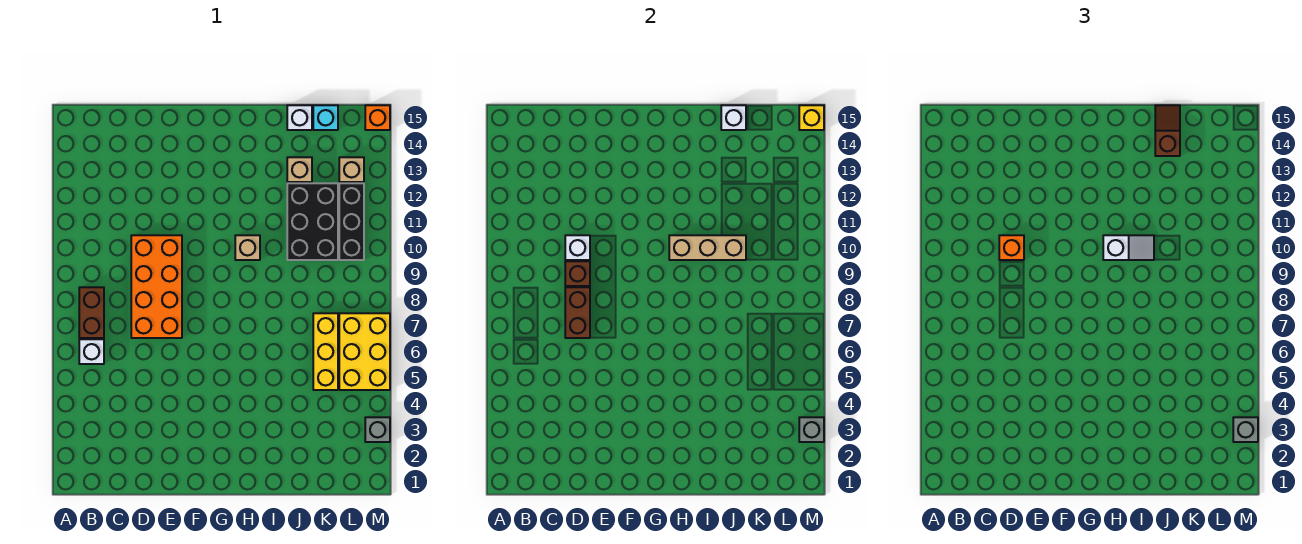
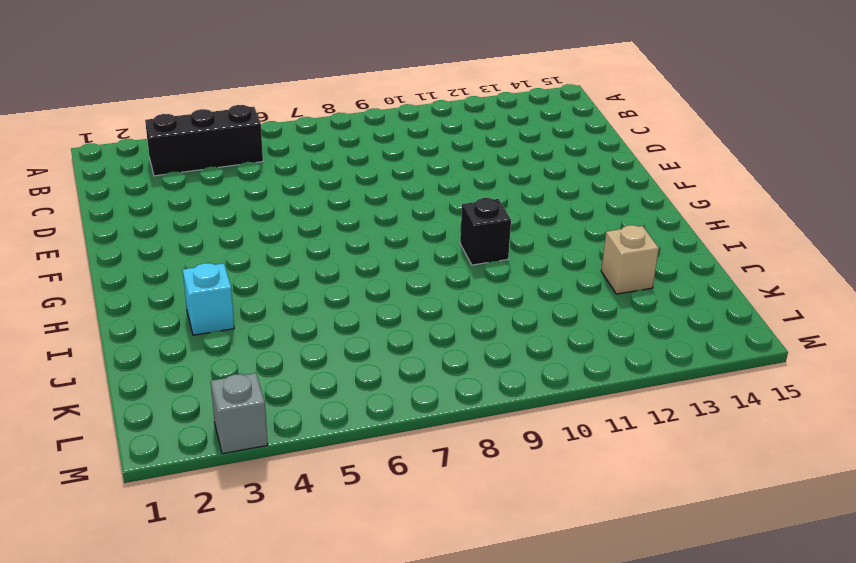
black brick B3:B5 level 1 -> black brick L10:L12 level 1
black brick H10 level 1 -> tan brick H10 level 1
cyan brick I3 level 1 -> cyan brick K15 level 1
none -> white brick B6 level 1
none -> brown brick B7:B8 level 1
none -> orange brick D7:E10 level 1

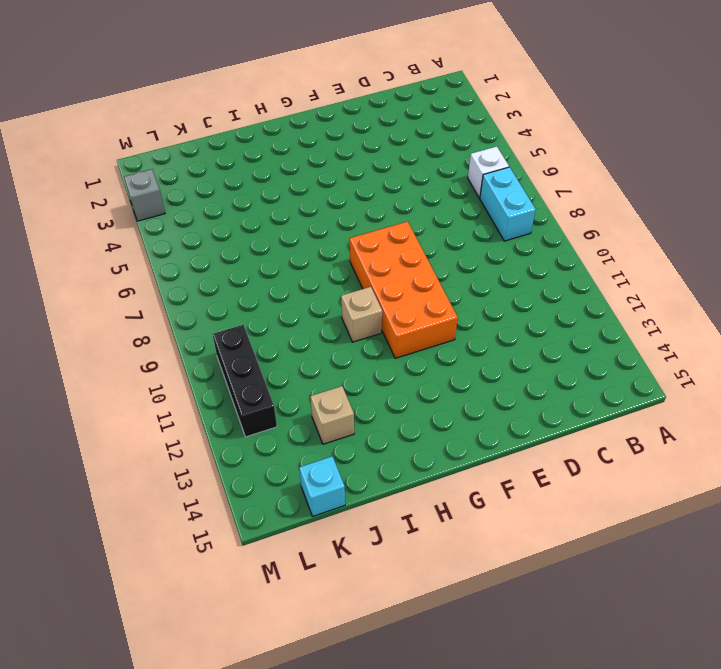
cyan brick B7:B8 level 1 -> brown brick B7:B8 level 1
orange brick F8:G11 level 1 -> orange brick D7:E10 level 1
none -> black brick J10:K12 level 1
none -> white brick J15 level 1
none -> yellow brick K5:K7 level 1

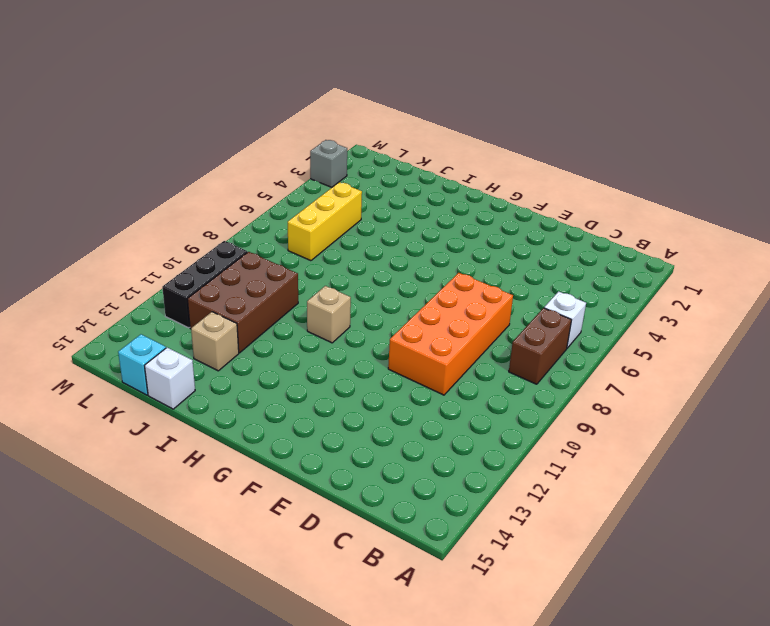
brown brick J10:K12 level 1 -> black brick J10:K12 level 1
none -> yellow brick L5:M7 level 1
none -> tan brick L13 level 1
none -> orange brick M15 level 1

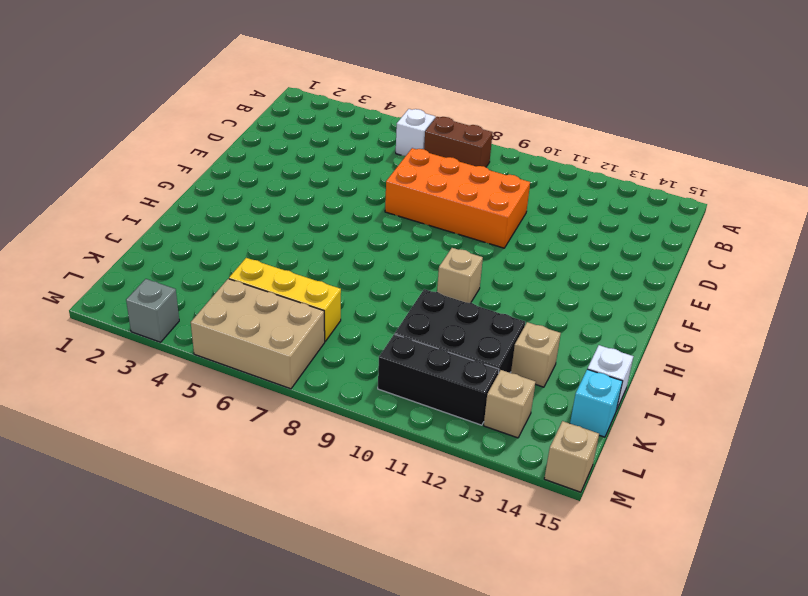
tan brick L5:M7 level 1 -> yellow brick L5:M7 level 1
tan brick M15 level 1 -> orange brick M15 level 1
none -> brown brick D7:D8 level 2
none -> brown brick D9 level 2
none -> white brick D10 level 2

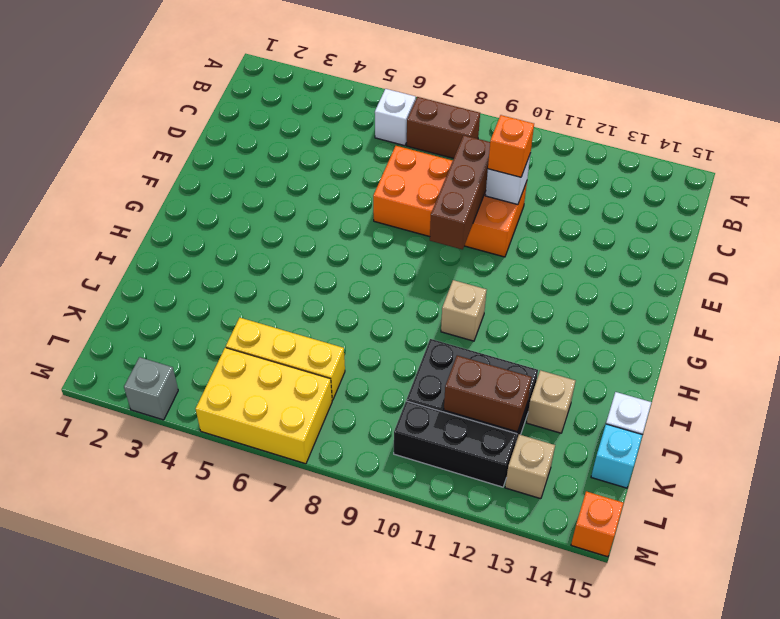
brown brick D9:F9 level 2 -> brown brick D9 level 2
brown brick K11:K12 level 2 -> brown brick D7:D8 level 2
none -> tan brick H10:J10 level 2
none -> white brick J15 level 2
none -> grey brick M3 level 2

